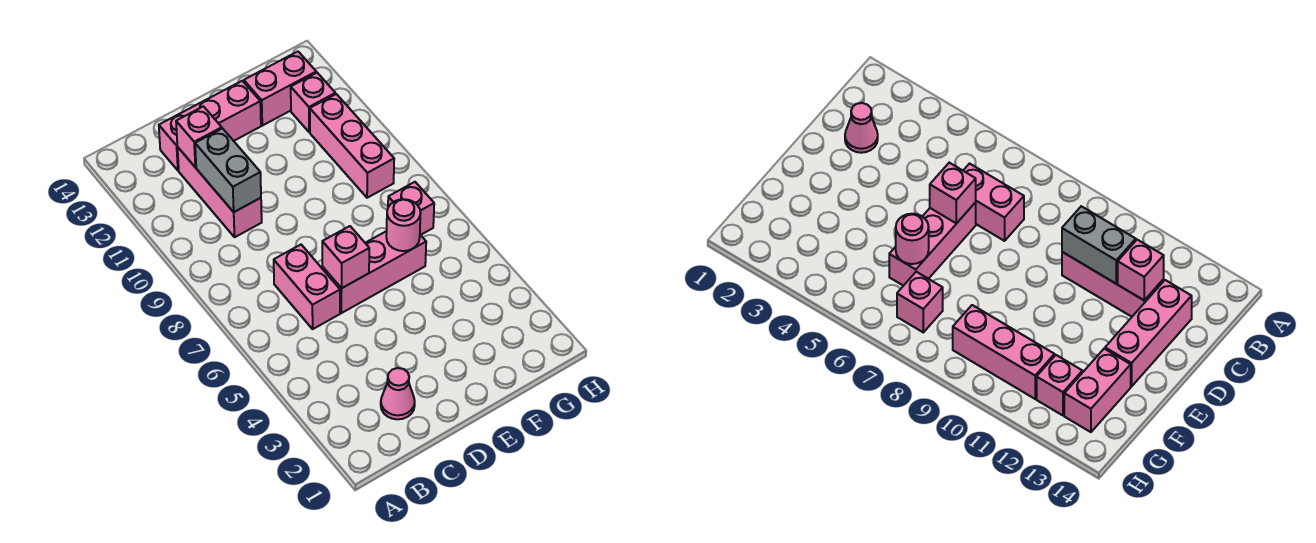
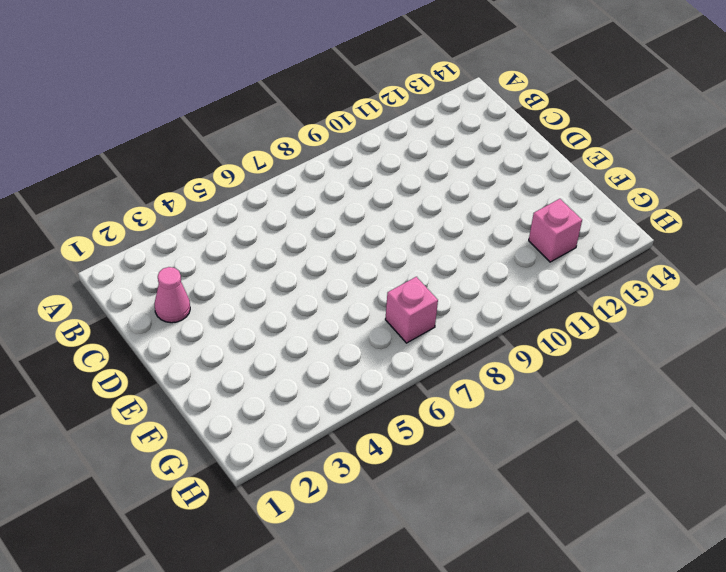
none -> pink brick C6:C7 level 1
none -> pink brick C10:C12 level 1
none -> pink brick C13:E13 level 1

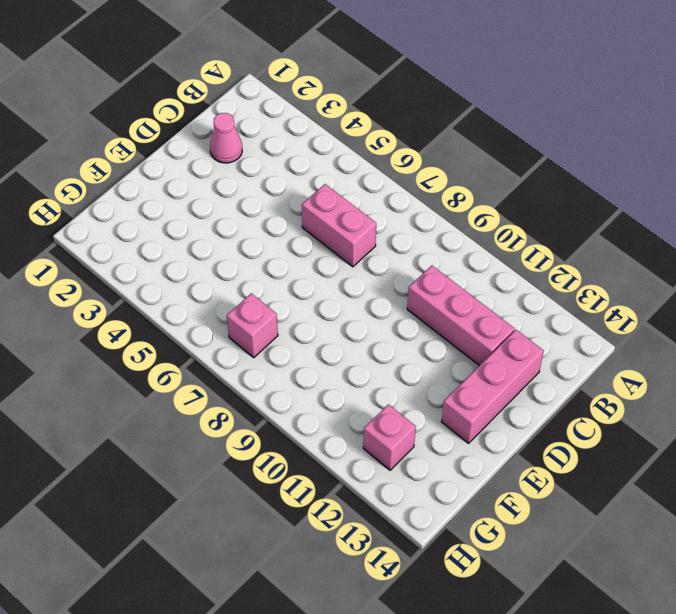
none -> pink brick D6:F6 level 1
none -> pink brick F13:G13 level 1
none -> pink brick G9:G11 level 1

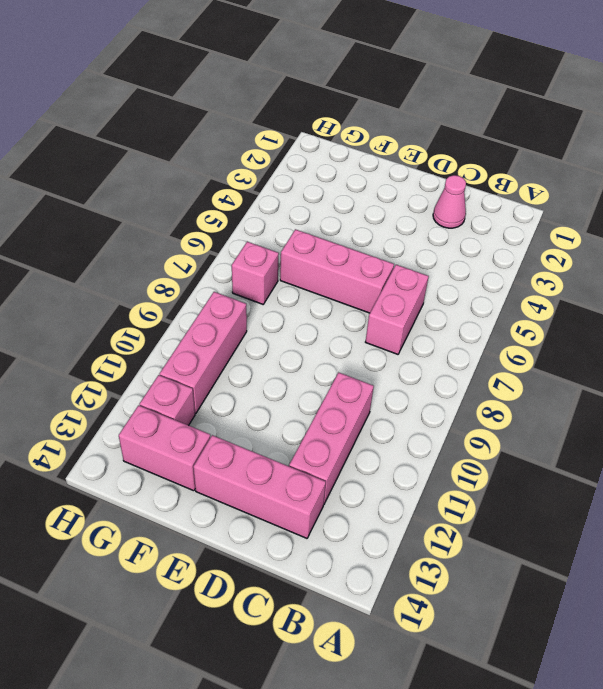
none -> grey brick C10:C11 level 2
none -> pink brick C12 level 2
none -> pink brick D6 level 2

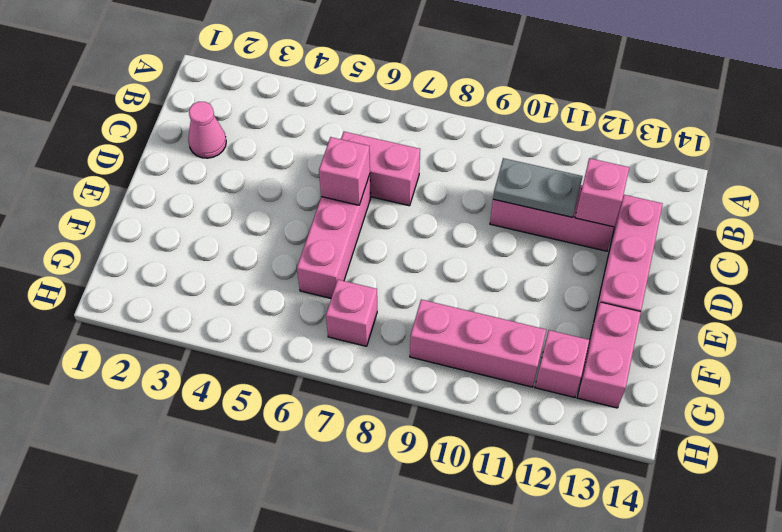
grey plate C10:C11 level 2 -> grey brick C10:C11 level 2
none -> pink round brick F6 level 2

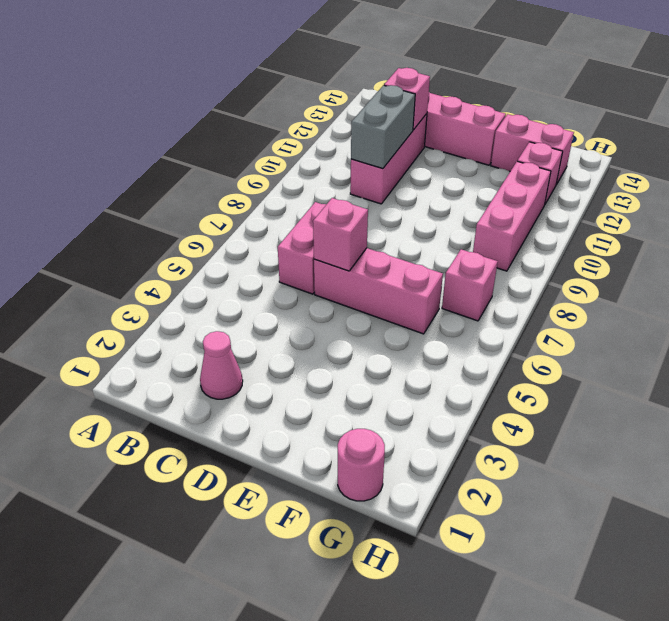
pink round brick G1 level 1 -> pink round brick F6 level 2

